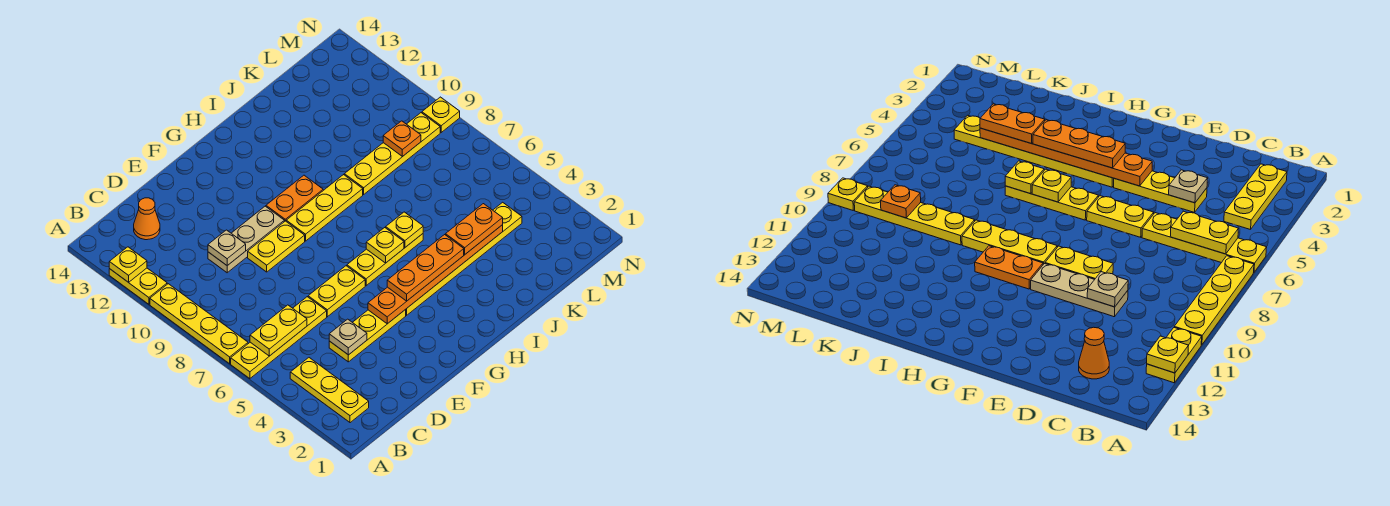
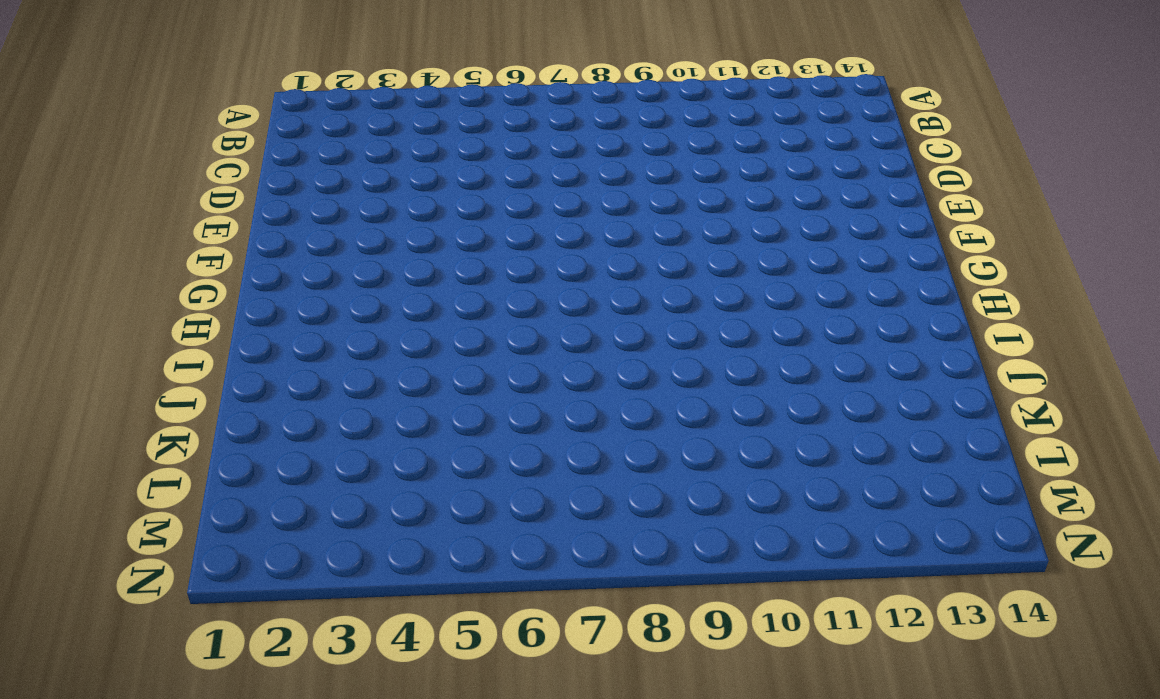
none -> yellow plate A6:D6 level 1
none -> yellow plate A7:A10 level 1
none -> yellow plate A11:A12 level 1

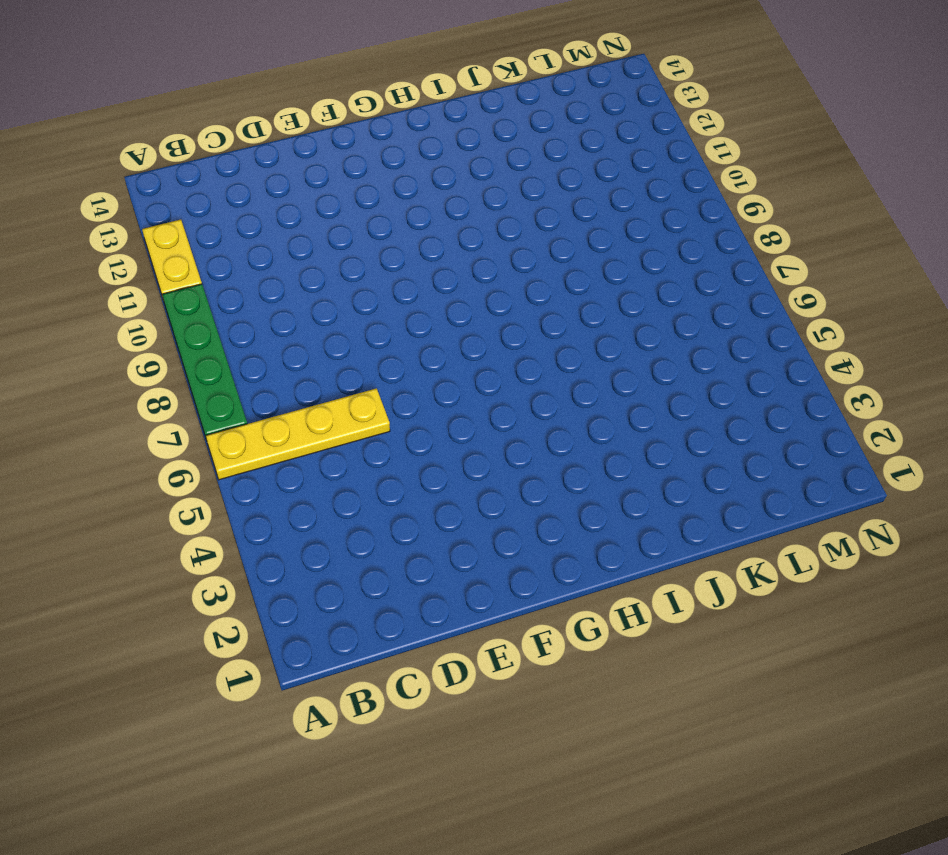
green plate A7:A10 level 1 -> yellow plate A7:A10 level 1
none -> yellow plate B2:B4 level 1
none -> orange cone C13 level 1
none -> yellow plate D4:F4 level 1

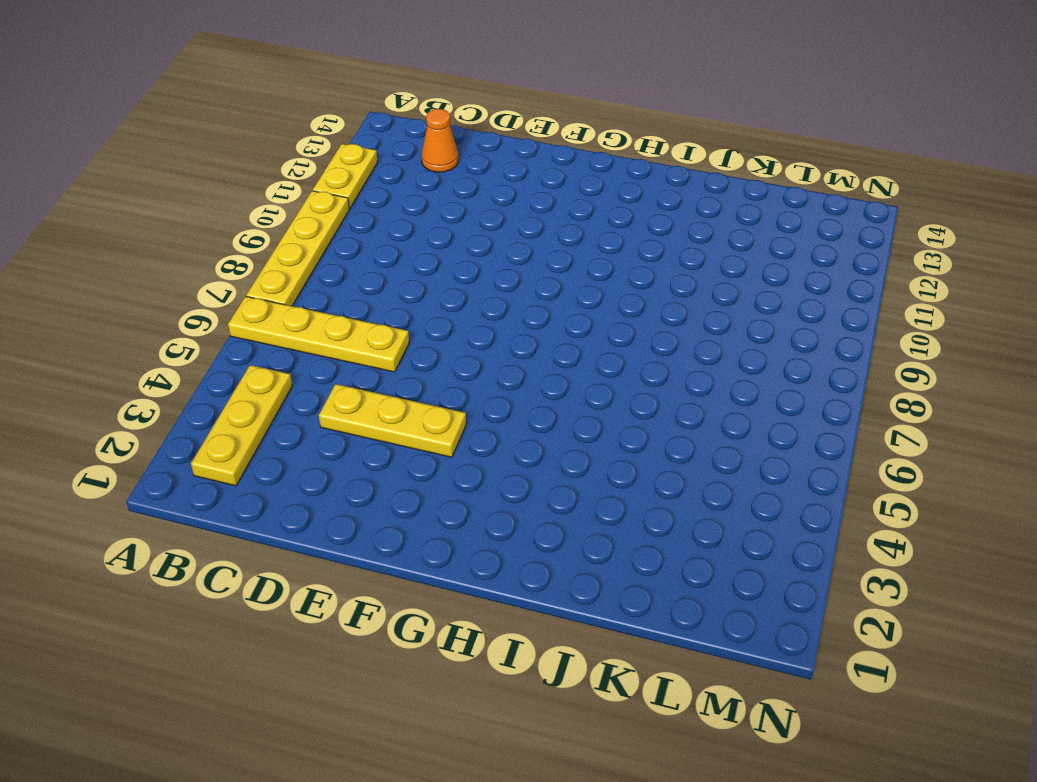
none -> tan plate D10:F10 level 1
none -> yellow plate E6:F6 level 1
none -> yellow plate E9:F9 level 1

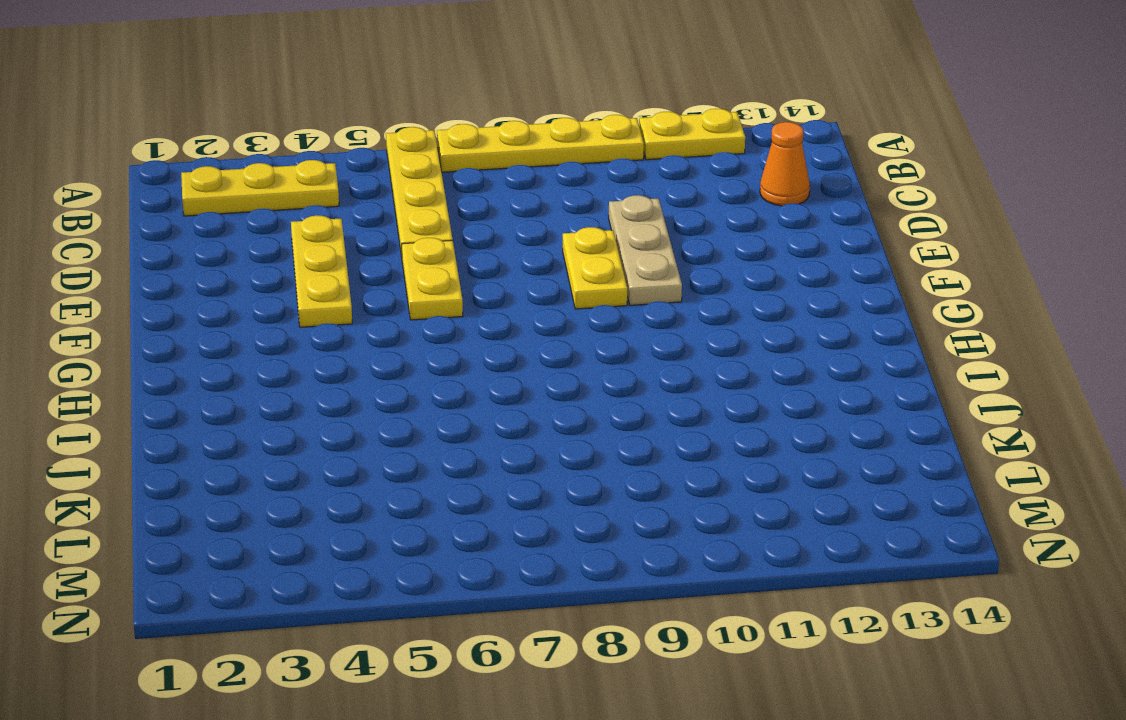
none -> yellow plate G4:L4 level 1
none -> yellow plate G6:I6 level 1
none -> yellow plate G9:I9 level 1

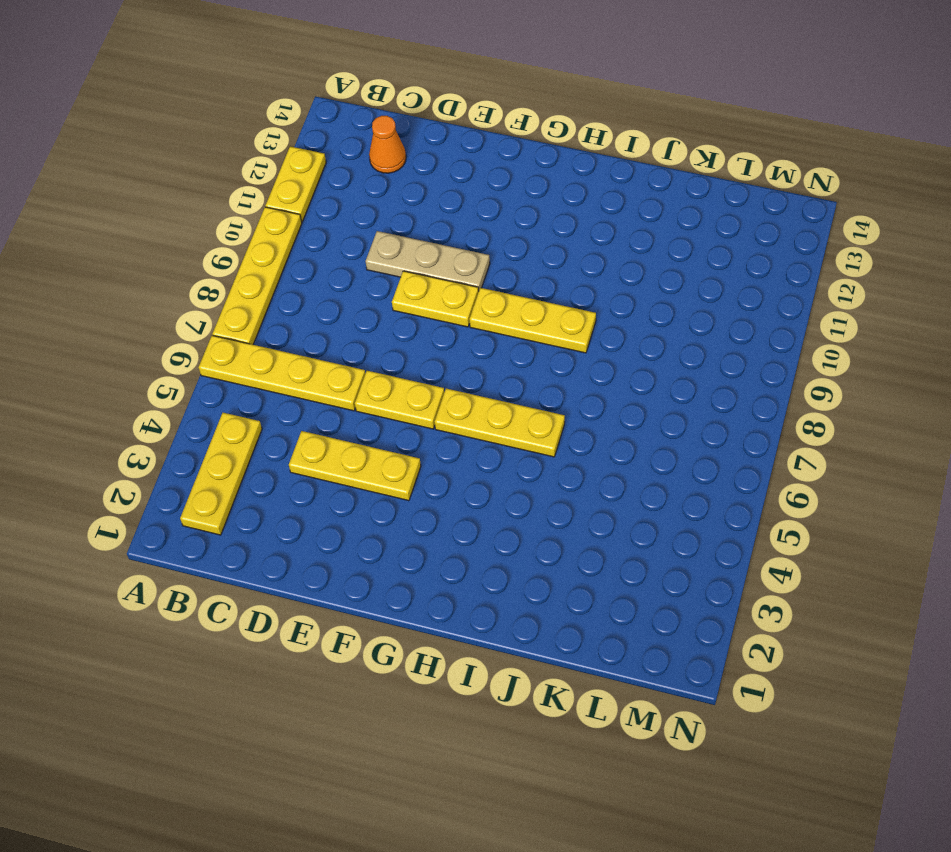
none -> yellow plate G4:L4 level 1
none -> orange plate G10:H10 level 1
none -> yellow plate J9:M9 level 1

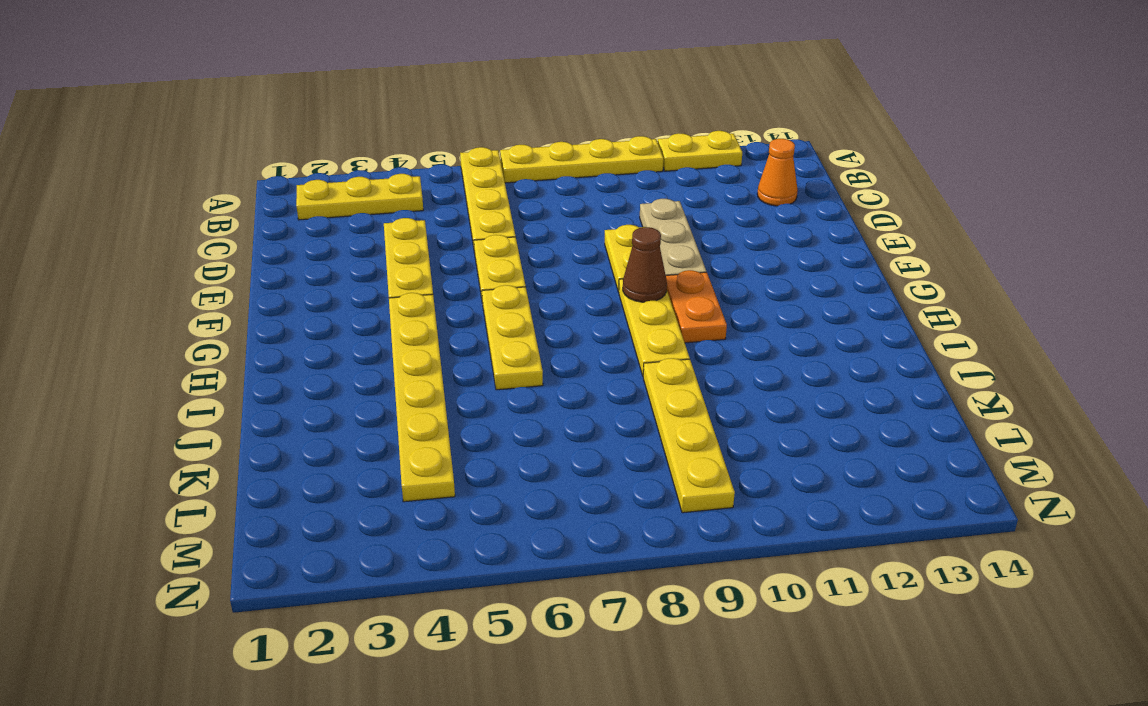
brown cone G9 level 2 -> none
none -> yellow plate N9 level 1
none -> yellow plate A12 level 2
none -> yellow plate B6:C6 level 2

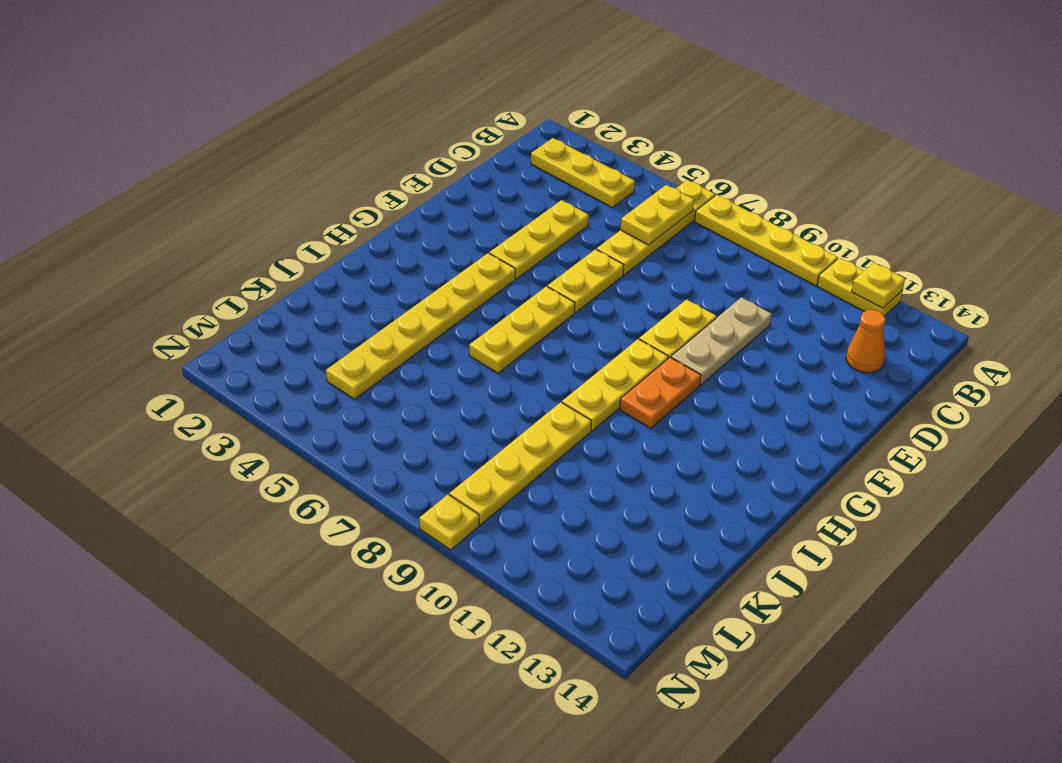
none -> tan plate D4 level 2
none -> tan plate D10 level 2
none -> orange plate F4:K4 level 2

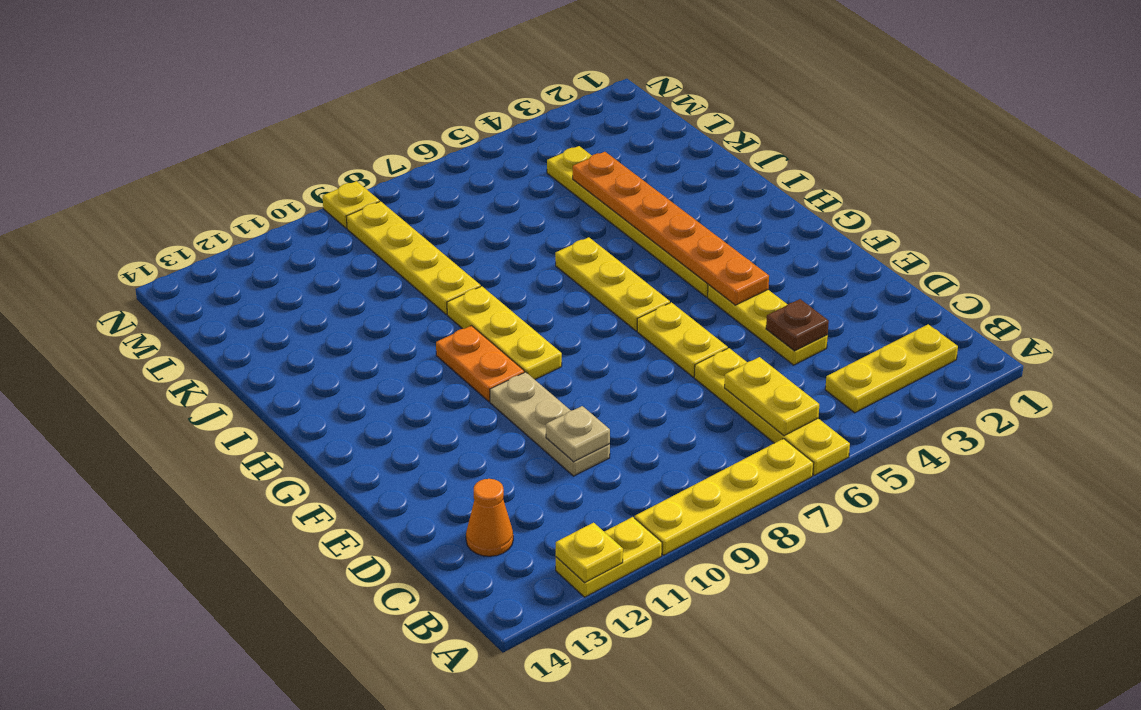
brown plate D4 level 2 -> tan plate D4 level 2
none -> yellow plate E9:F9 level 1
none -> yellow plate H6 level 2
none -> yellow plate I6 level 2

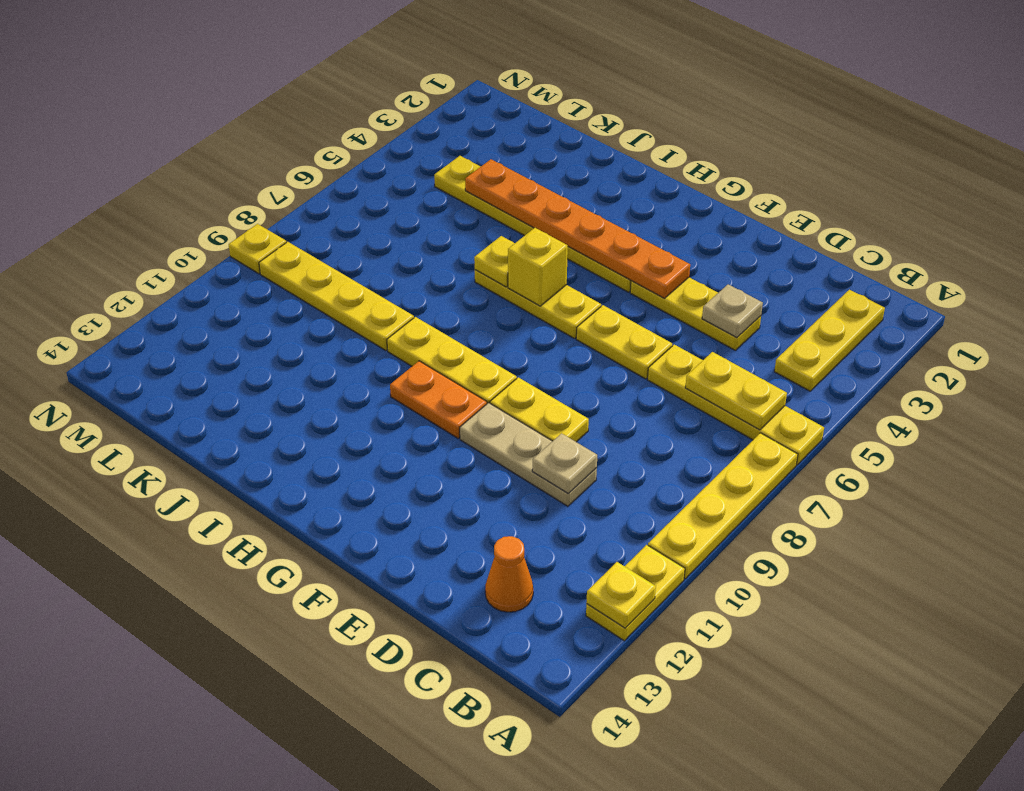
yellow brick H6 level 2 -> yellow plate H6 level 2
none -> orange plate L9 level 2
none -> orange plate G4:I4 level 3
none -> orange plate J4:K4 level 3

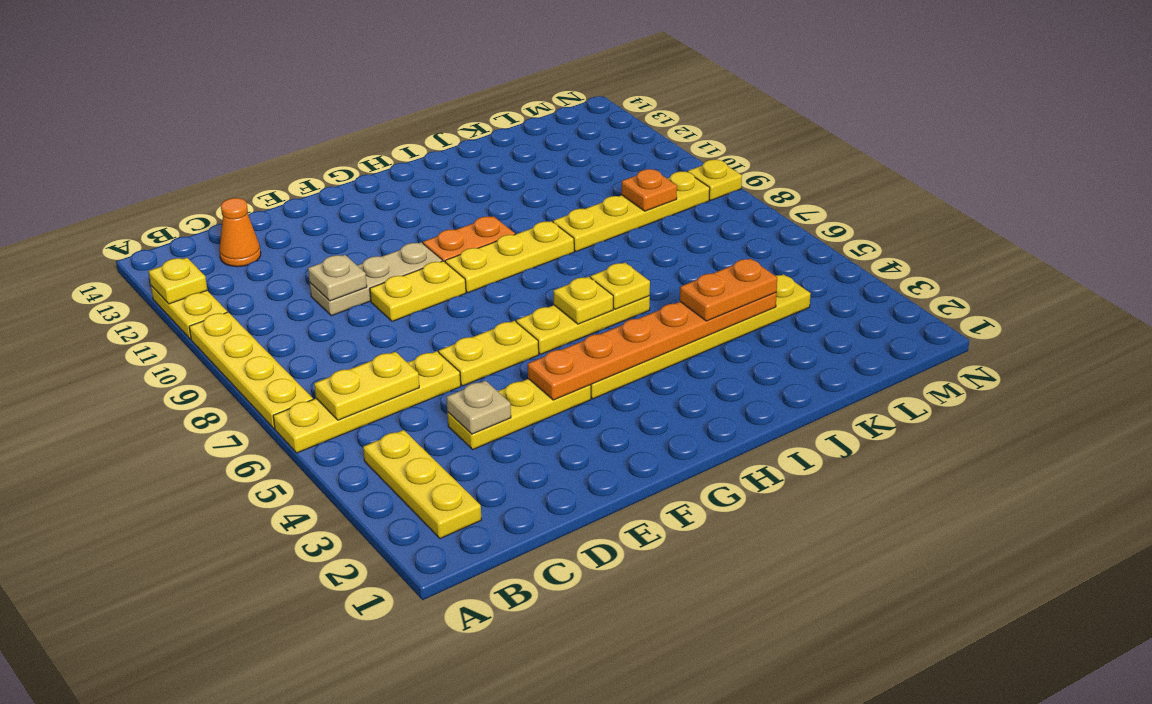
none -> orange plate G4:I4 level 3

